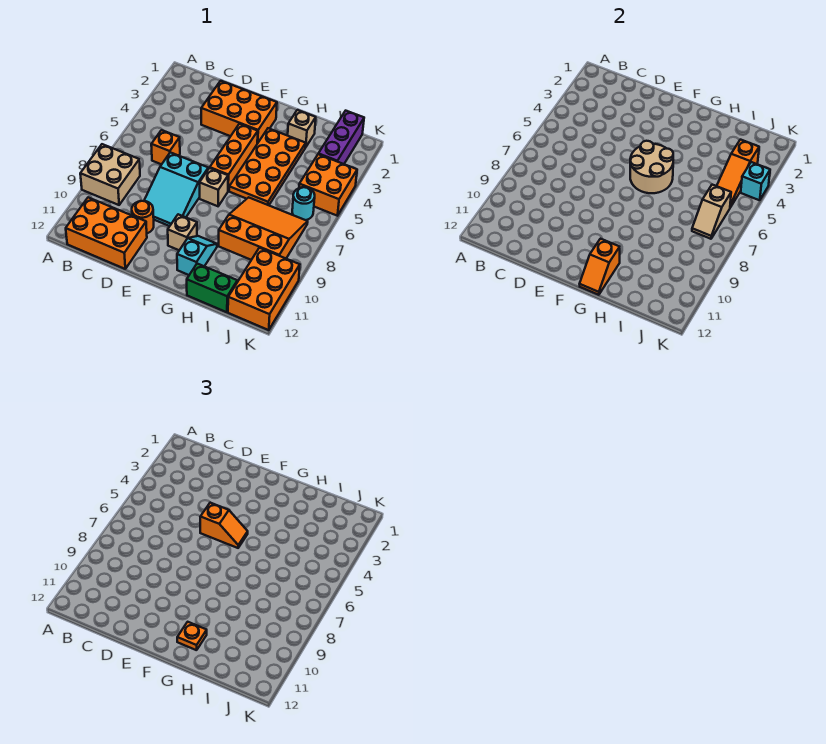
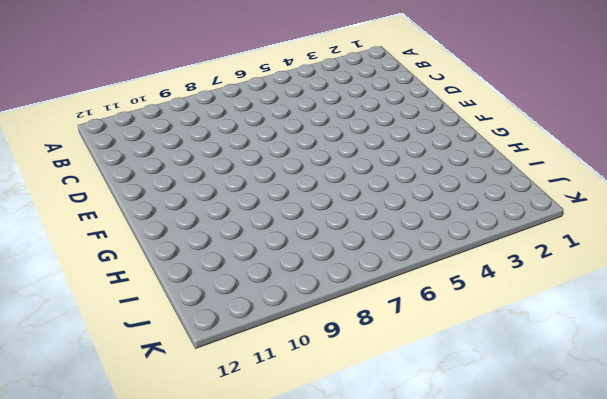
none -> tan brick A8:B9 level 1
none -> orange brick B11:D12 level 1
none -> orange brick C6 level 1

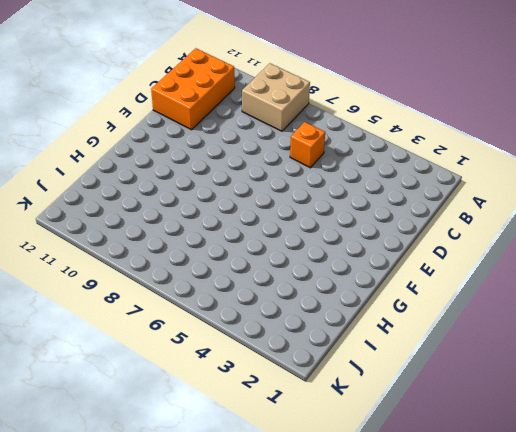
none -> orange brick D2:F3 level 1
none -> cyan slope D7:E9 level 1 top 7
none -> orange round brick D10 level 1

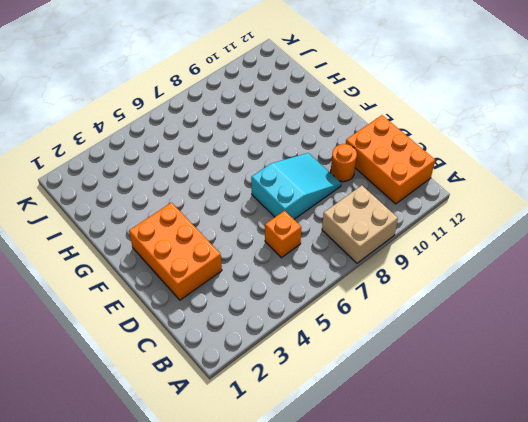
none -> orange brick F4:F6 level 1
none -> tan brick F7 level 1
none -> tan brick F10 level 1

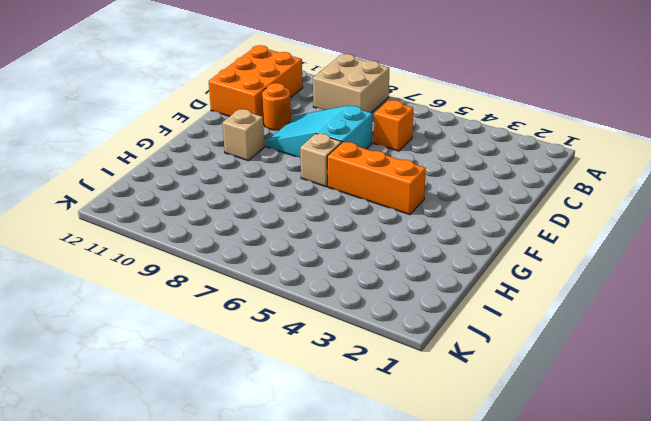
none -> orange brick D2:F3 level 1
none -> orange plate G3:H6 level 1
none -> cyan slope G10:G11 level 1 top 11

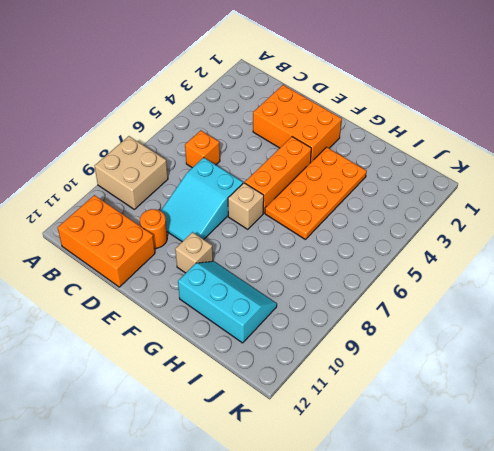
cyan slope G10:I11 level 1 top 11 -> cyan slope G10:G11 level 1 top 11
none -> tan brick H2 level 1
none -> orange slope H7:J9 level 1 top 9
none -> green brick H12:I12 level 1

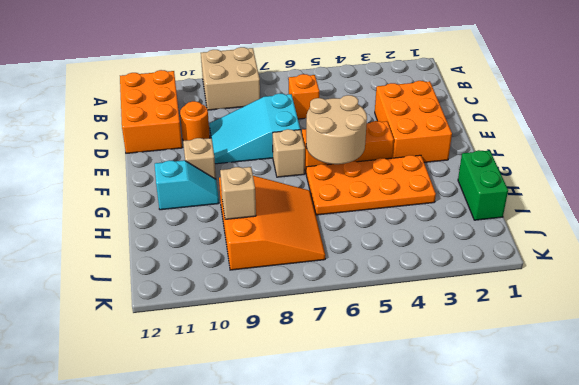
green brick H1:I1 level 1 -> green brick H12:I12 level 1
tan brick I9 level 2 -> tan brick H2 level 1
none -> purple brick J1:J3 level 1
none -> orange brick J4:K5 level 1
none -> cyan round brick J6 level 1

